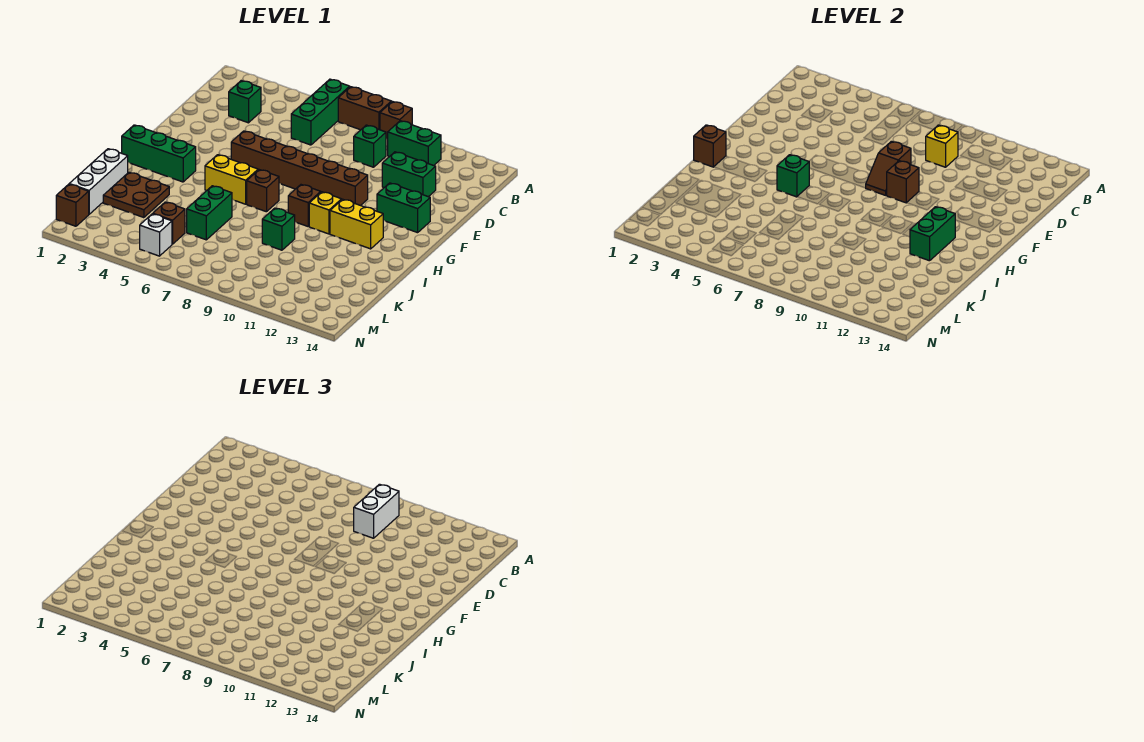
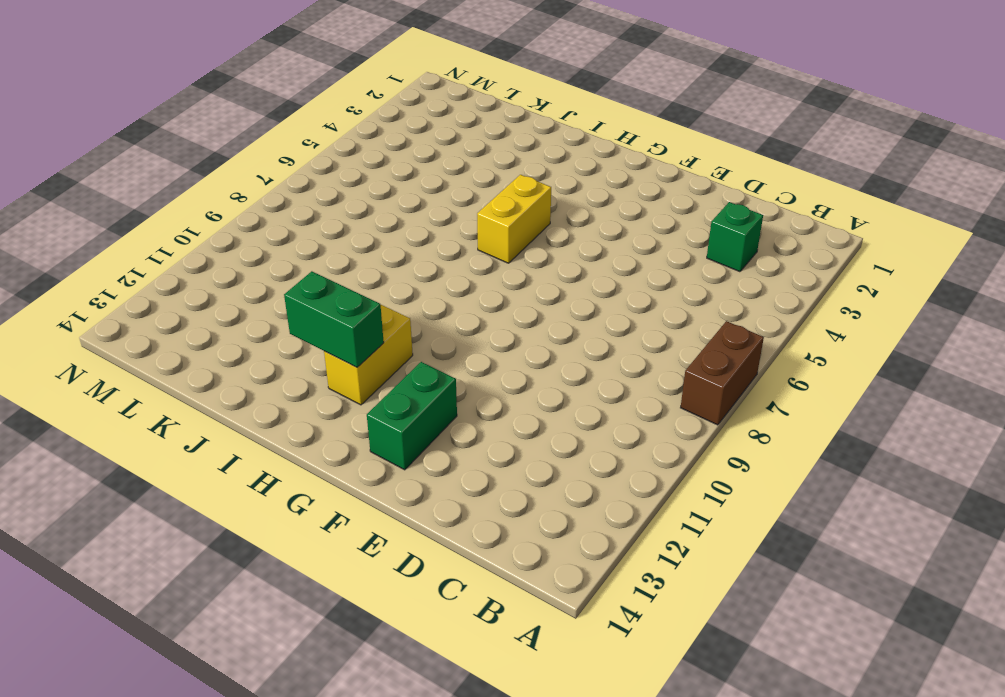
none -> green brick A6:C6 level 1
none -> brown brick A9 level 1
none -> green brick B10:B11 level 1

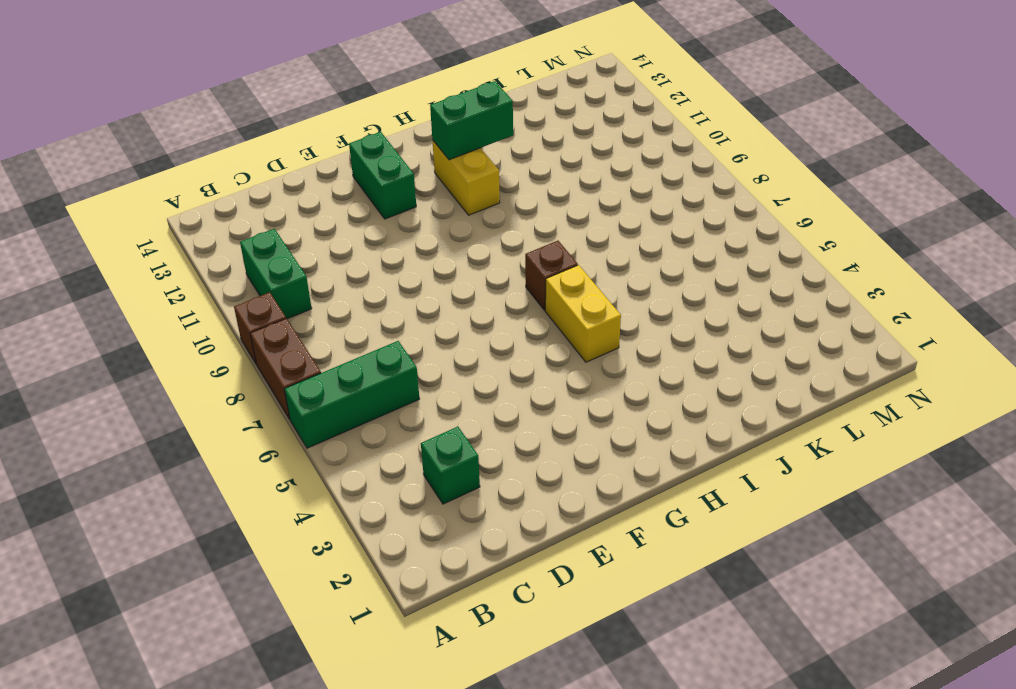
none -> green brick C9 level 1
none -> green brick D11:D12 level 1
none -> brown brick F5:F10 level 1

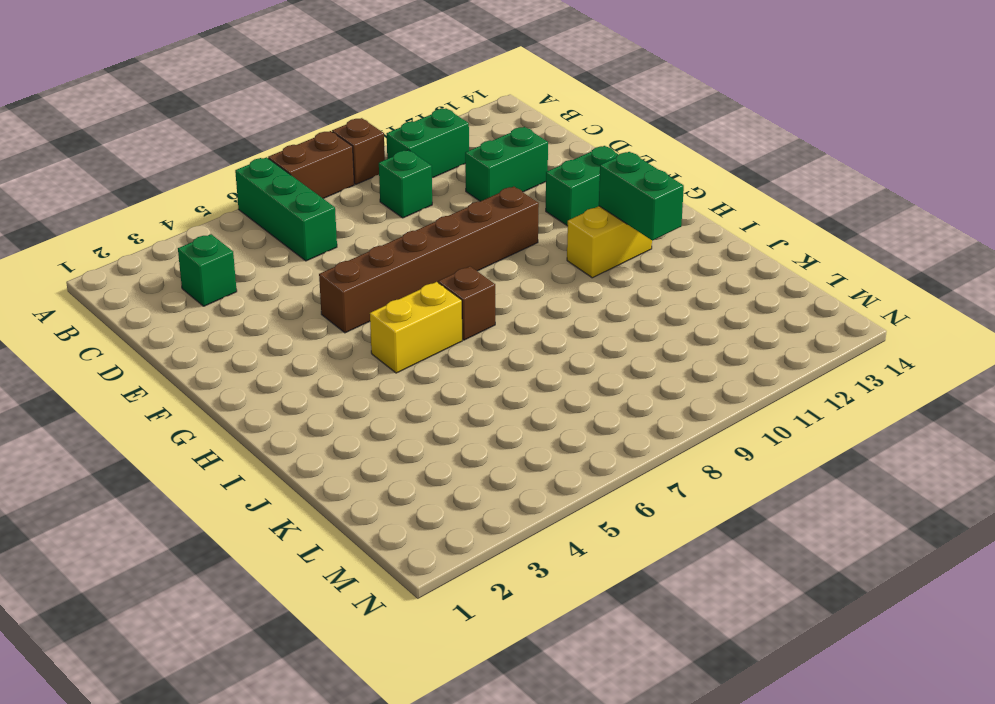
none -> green brick H1:H3 level 1
none -> brown brick H9 level 1
none -> yellow brick H10 level 1

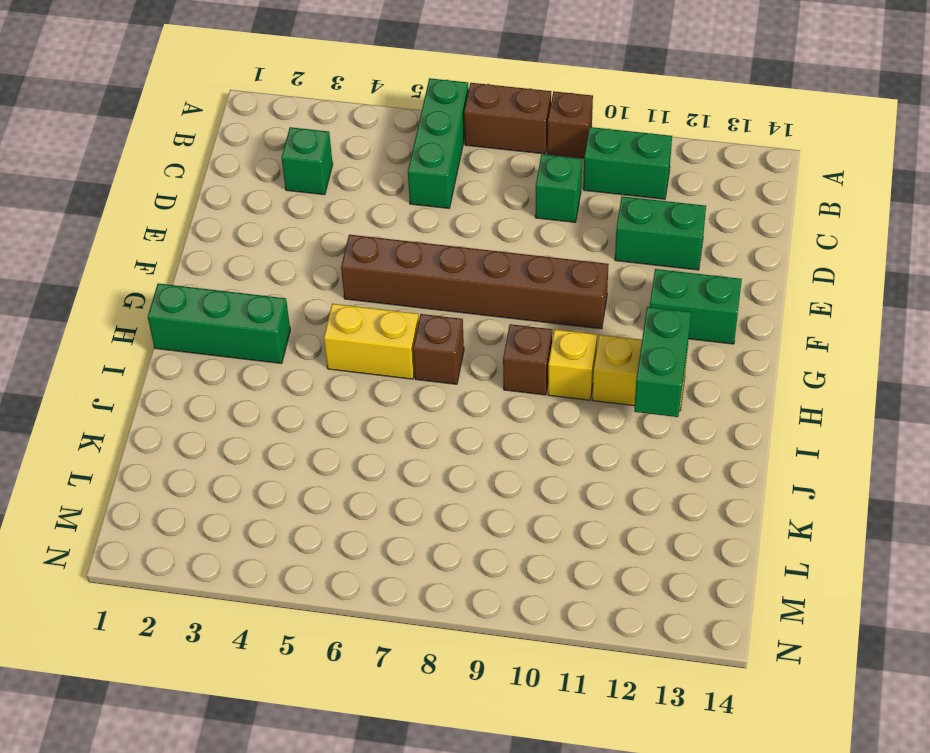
none -> white brick J1:L1 level 1
none -> brown plate J2:K3 level 1
none -> green brick J6:K6 level 1

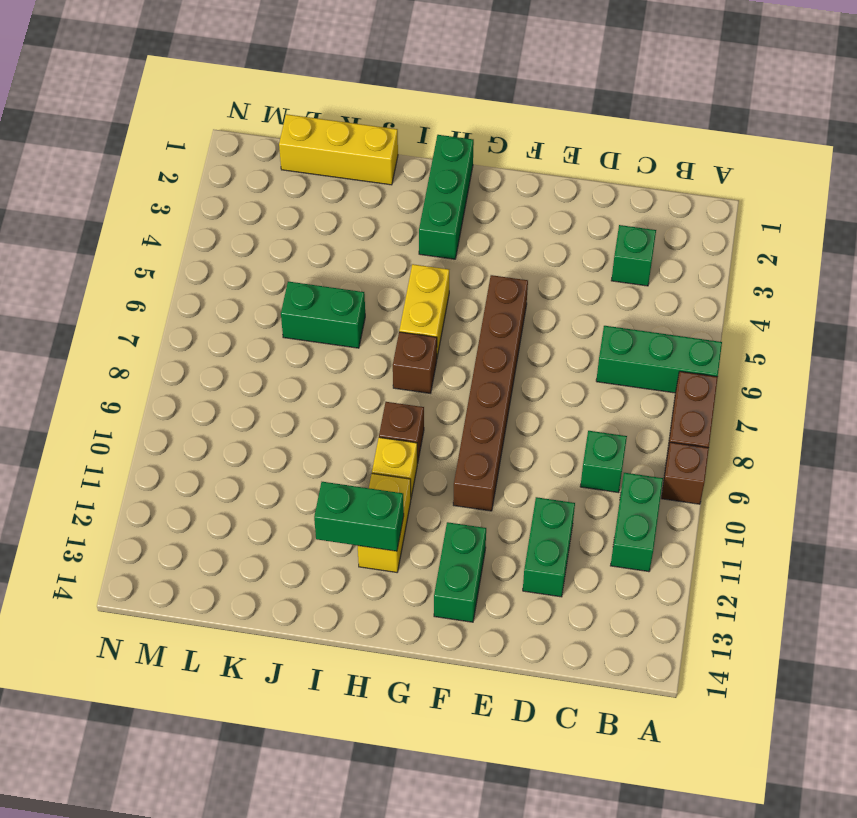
yellow brick J1:L1 level 1 -> white brick J1:L1 level 1
none -> brown plate J2:K3 level 1
none -> green brick J9 level 1
none -> brown brick L5 level 1

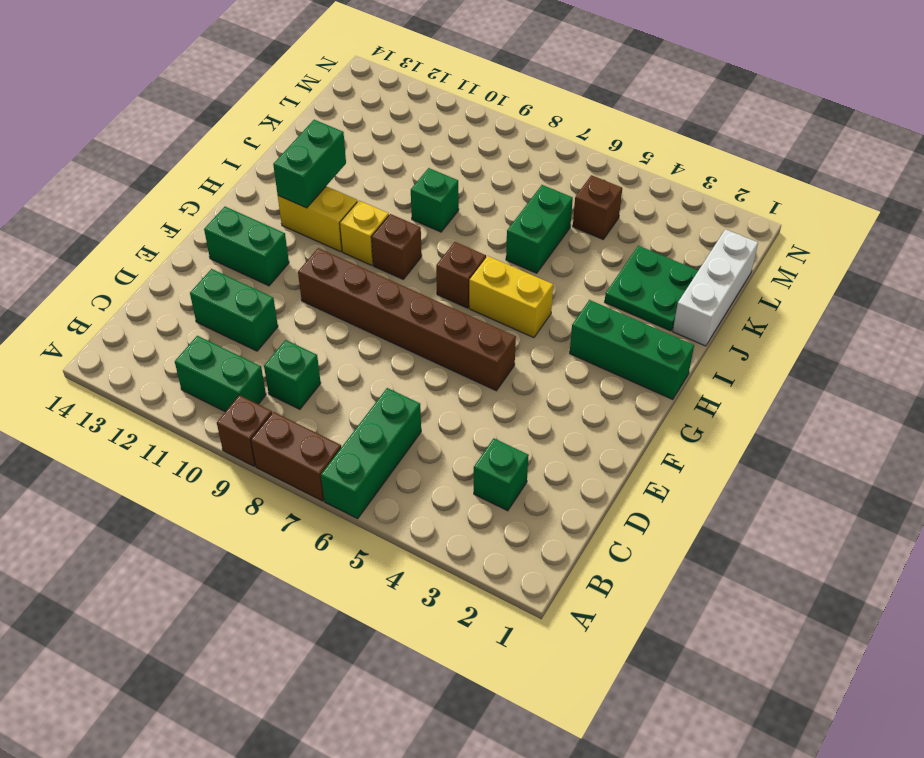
green plate J2:K3 level 1 -> brown plate J2:K3 level 1
none -> brown brick M1 level 1
none -> white brick M5 level 1
none -> yellow brick C9 level 2

